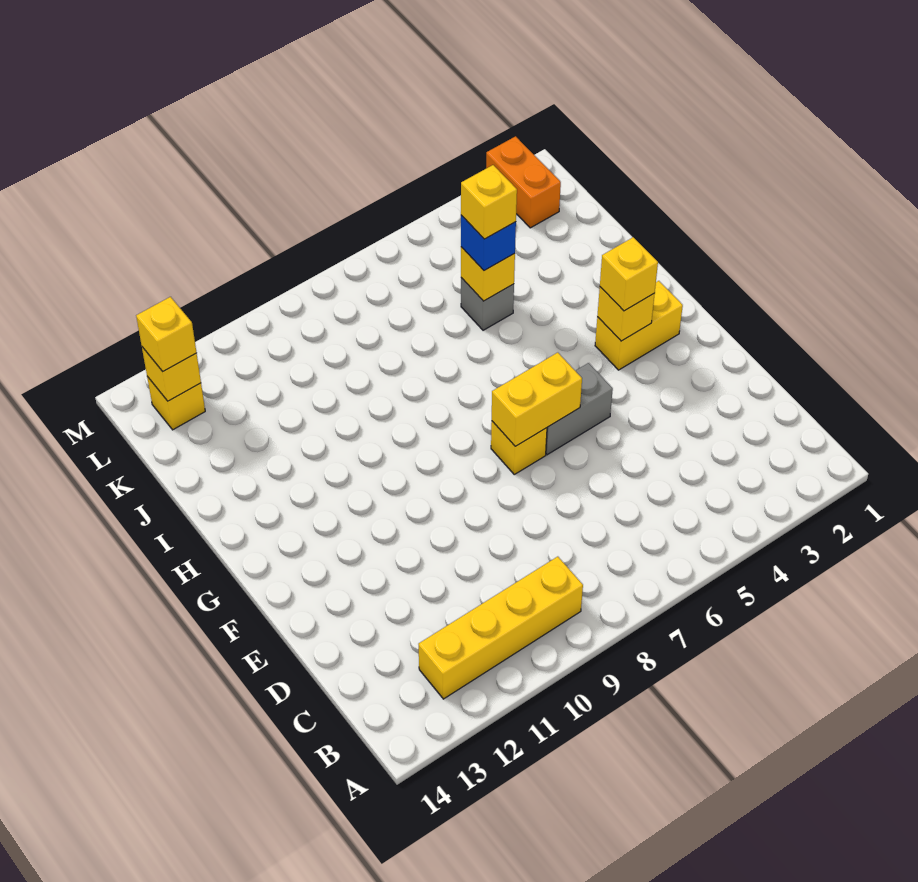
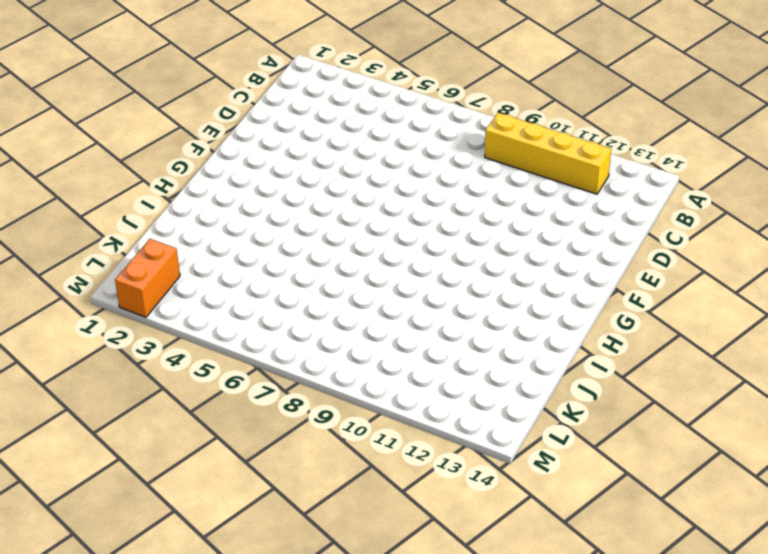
none -> grey brick F5:F6 level 1
none -> yellow brick F7 level 1
none -> yellow brick G2:G3 level 1

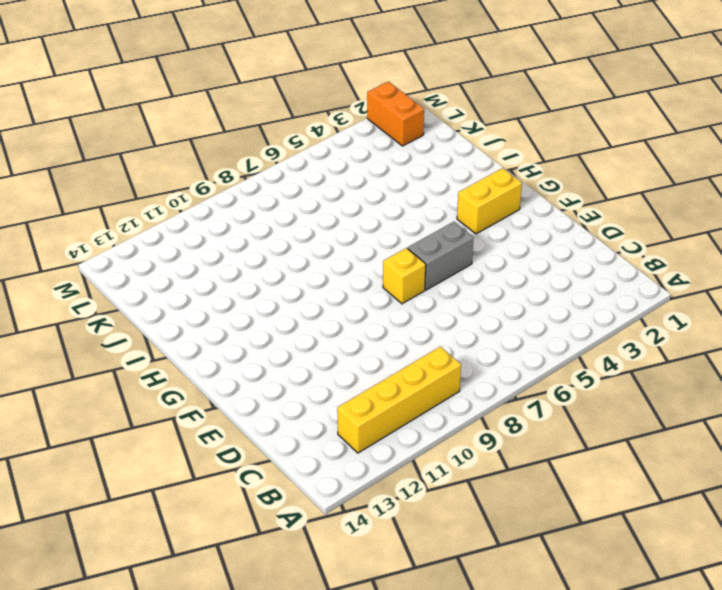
none -> grey brick J5 level 1
none -> yellow brick L13 level 1
none -> yellow brick F6:F7 level 2

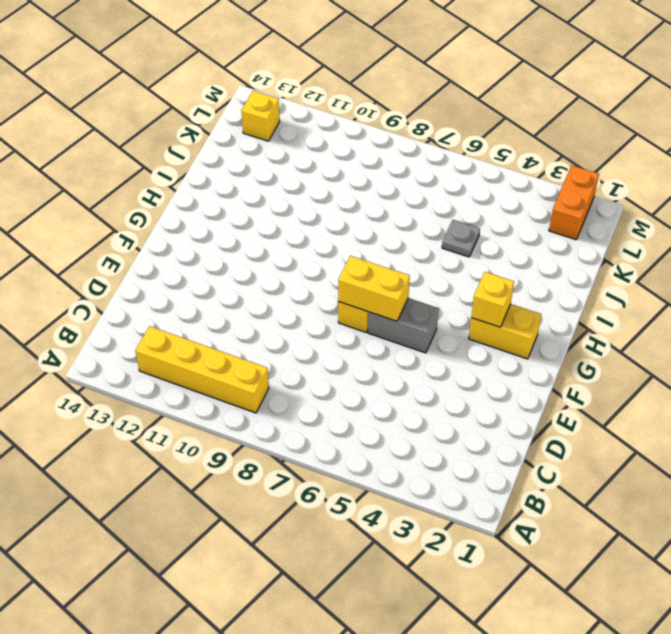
grey plate J5 level 1 -> grey brick J5 level 1
none -> yellow brick J5 level 2
none -> yellow brick L13 level 2
none -> yellow brick G3 level 3

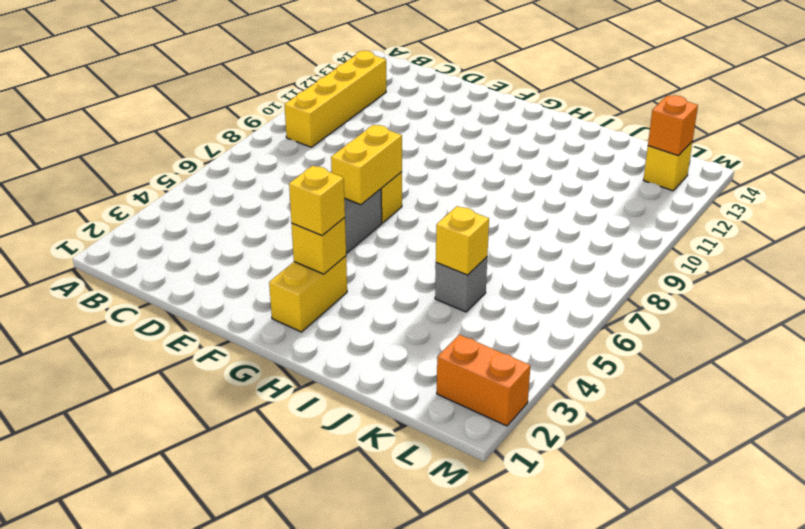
orange brick L13 level 2 -> yellow brick L13 level 2
none -> blue brick J5 level 3
none -> yellow brick L13 level 3
none -> yellow brick J5 level 4

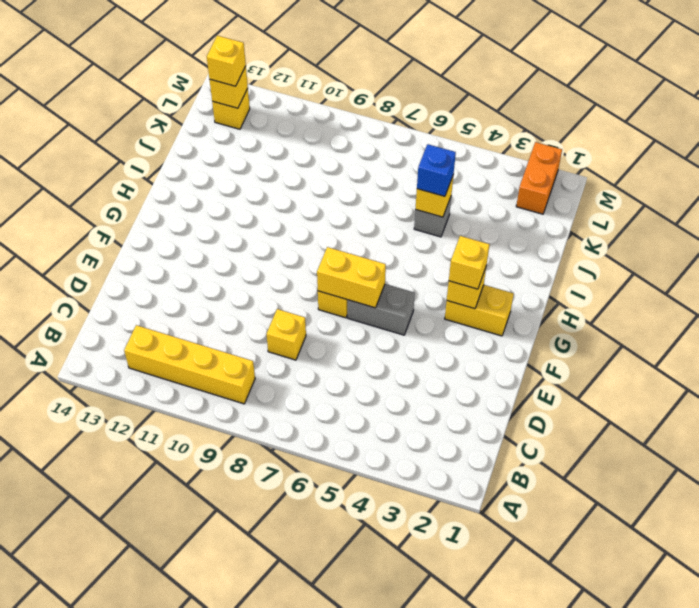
yellow brick D8 level 1 -> yellow brick J5 level 4

